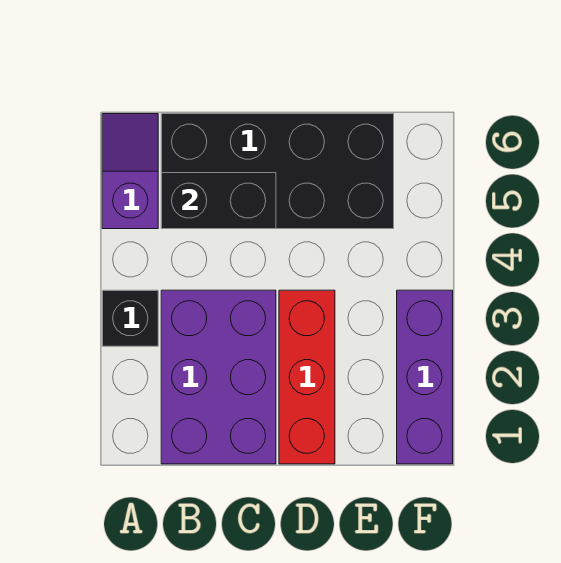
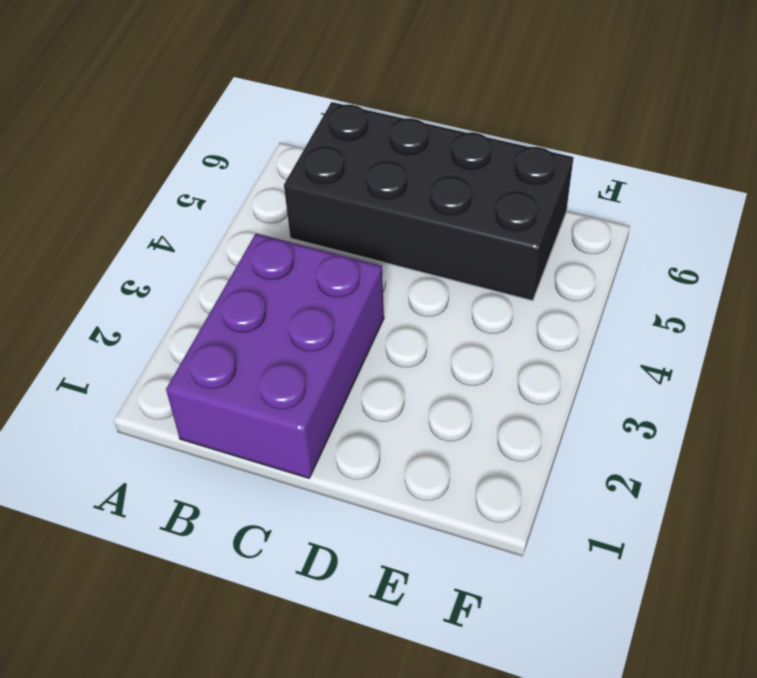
none -> black brick A3 level 1
none -> purple slope A5:A6 level 1 top 5

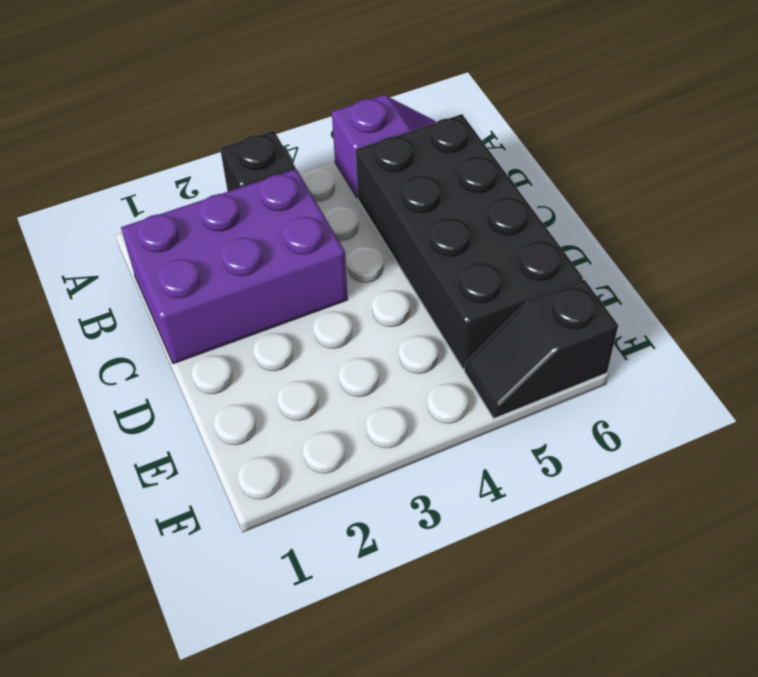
black slope F5:F6 level 1 top 6 -> none
none -> red brick D1:D3 level 1
none -> purple brick F1:F3 level 1

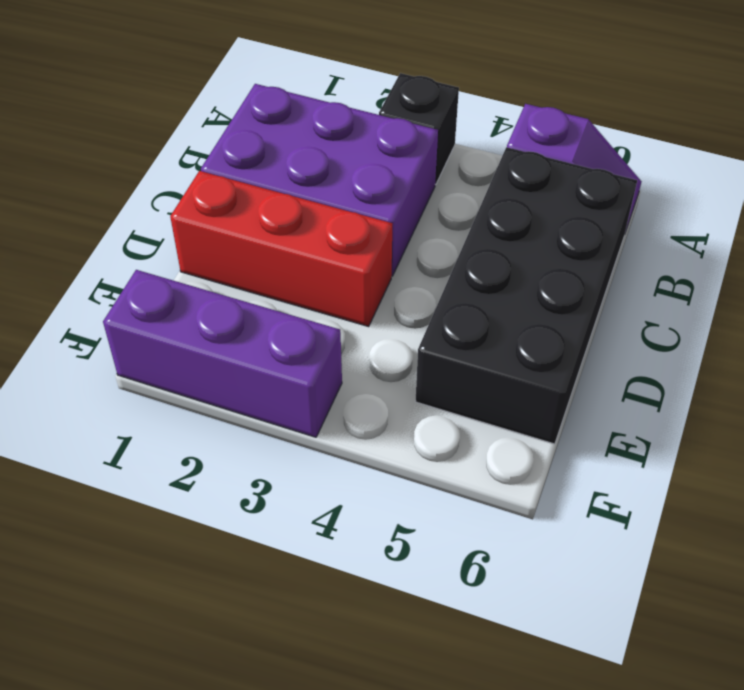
none -> black brick B5:C5 level 2

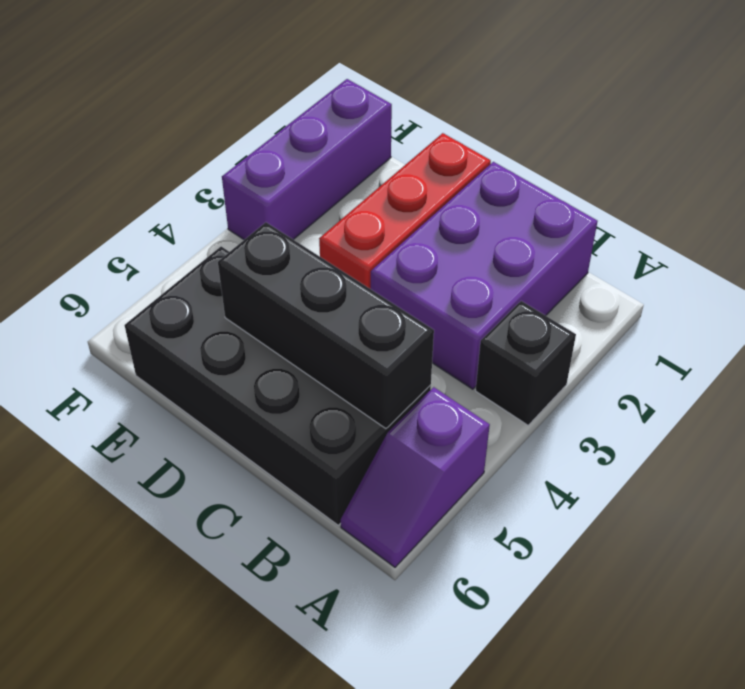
black brick B5:D5 level 2 -> black brick B5:C5 level 2

